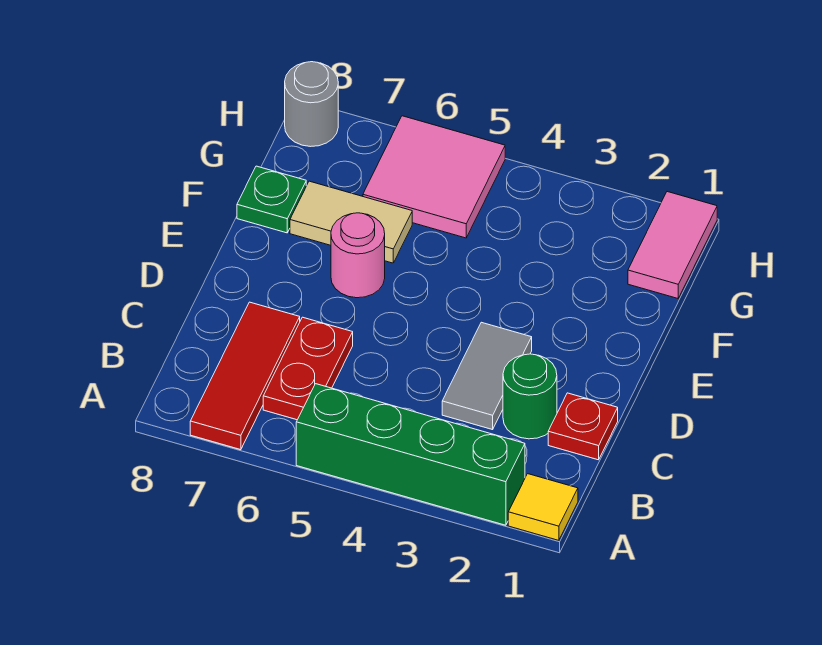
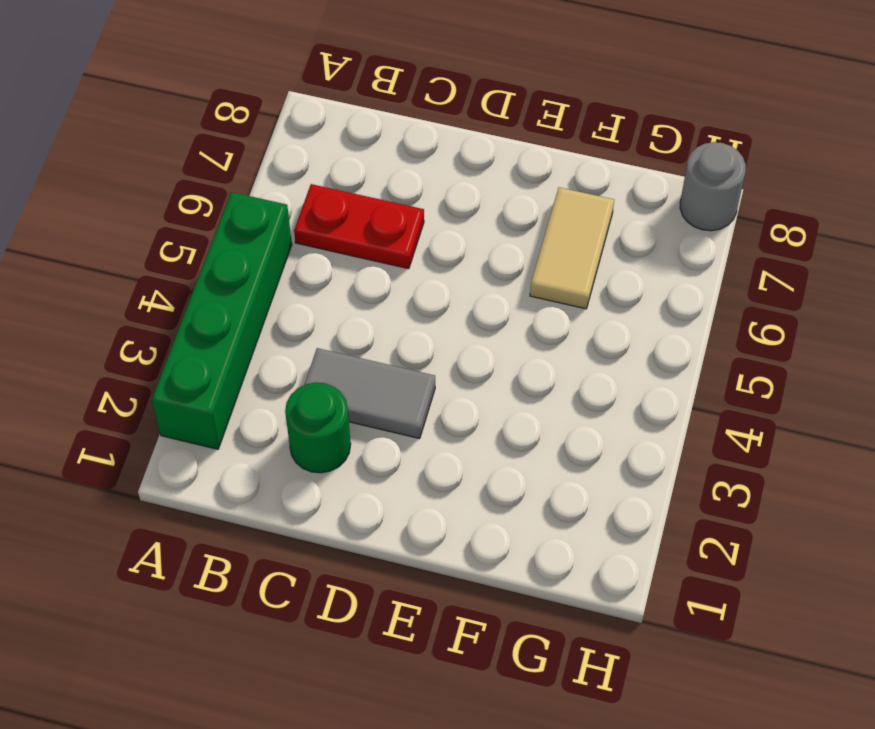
none -> yellow tile A1 level 1
none -> red tile A7:C7 level 1
none -> red plate C1 level 1

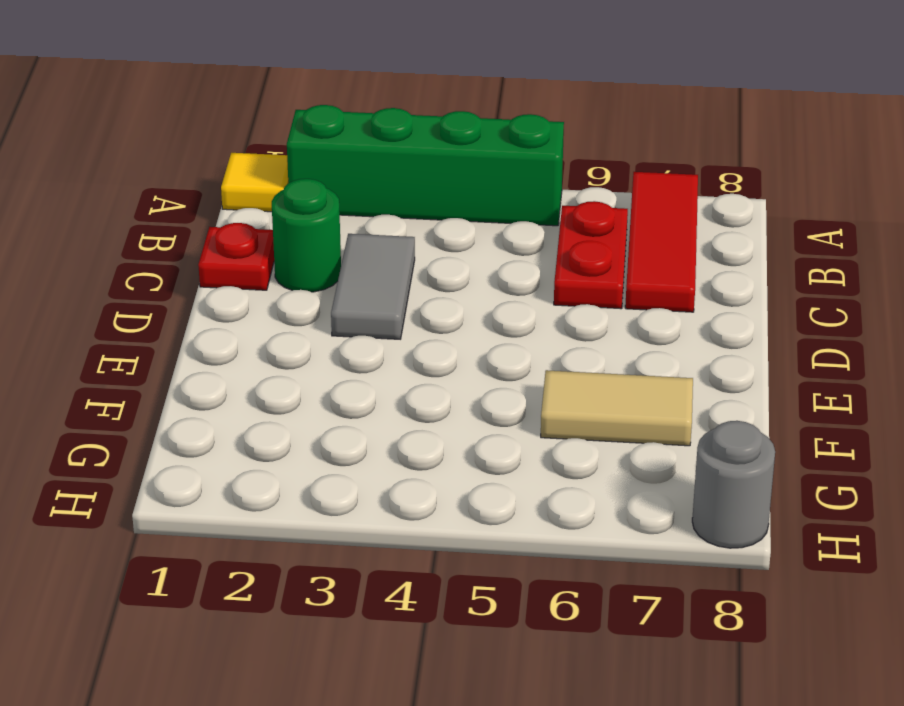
none -> pink round brick E6 level 1
none -> green plate F8 level 1
none -> pink tile G1:H1 level 1

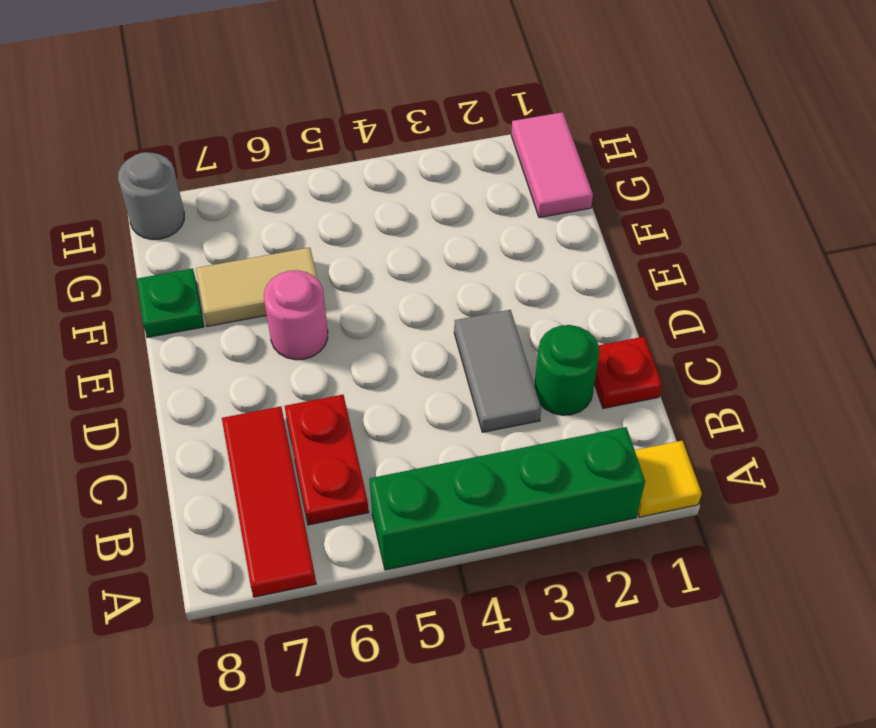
none -> pink tile G5:H6 level 1

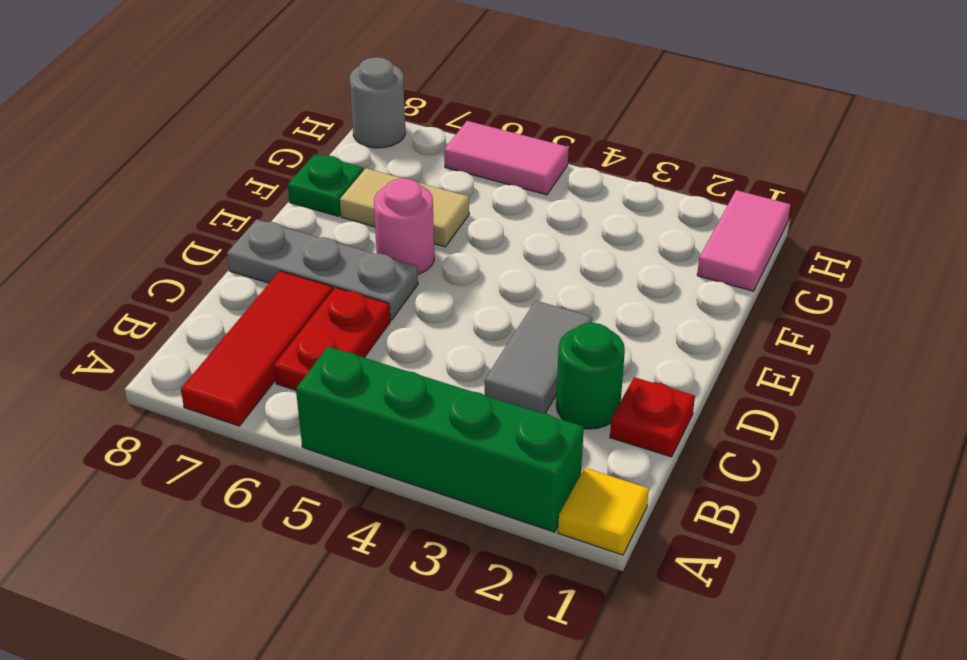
grey plate D6:D8 level 1 -> none
pink tile H5:H6 level 1 -> pink tile G5:H6 level 1

